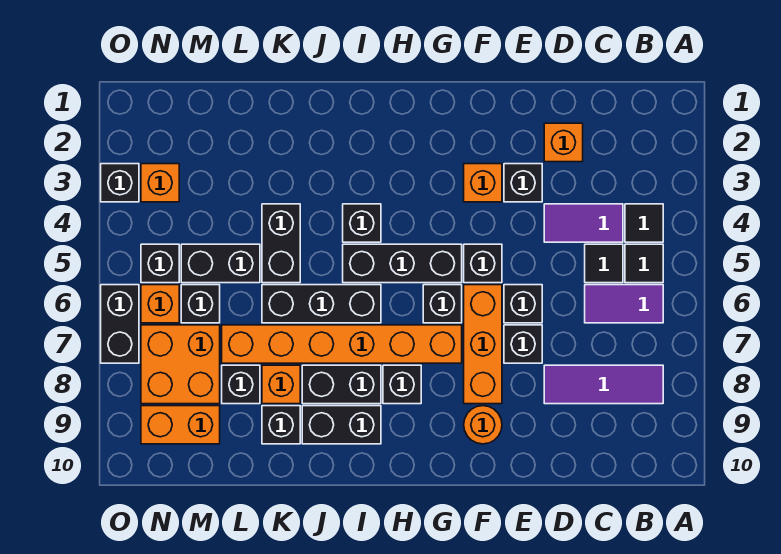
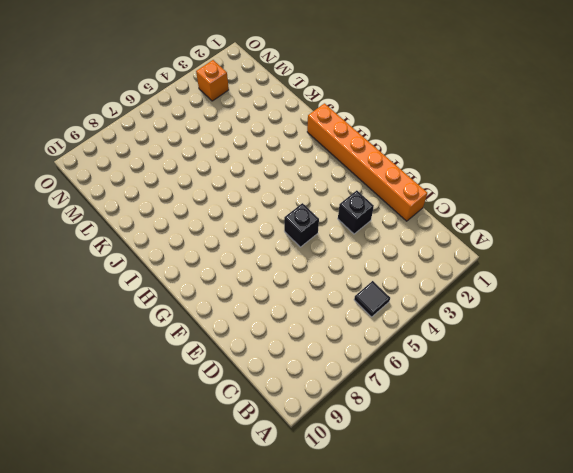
orange brick D1:I1 level 1 -> orange brick G7:L7 level 1
none -> black tile B4 level 1
none -> purple tile B6:C6 level 1
none -> purple tile B8:D8 level 1
none -> purple tile C4:D4 level 1

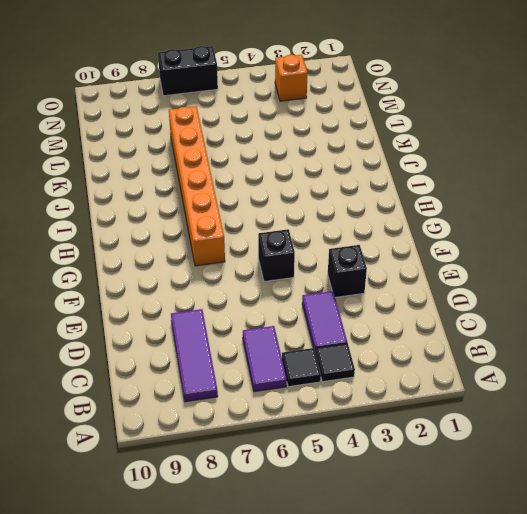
none -> black tile C5 level 1
none -> orange brick D2 level 1
none -> black brick E6 level 1
none -> black brick E7 level 1

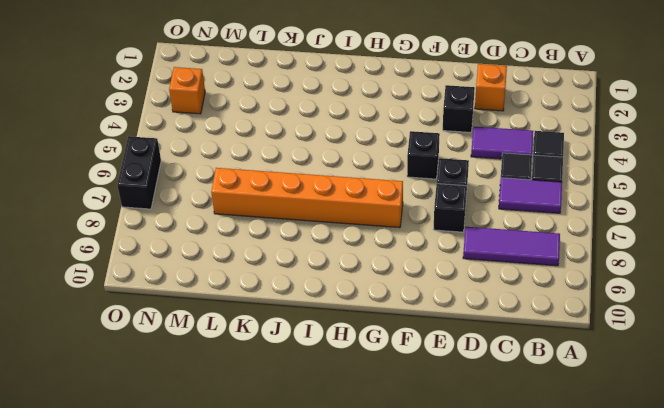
none -> orange brick F3 level 1
none -> orange brick F6:F8 level 1
none -> orange round brick F9 level 1
none -> black brick G5:I5 level 1

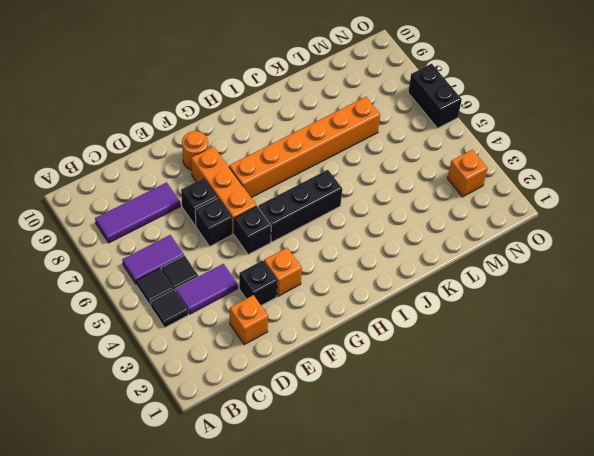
none -> black brick G6 level 1
none -> black brick H8 level 1
none -> black brick I4 level 1
none -> black brick I6:K6 level 1

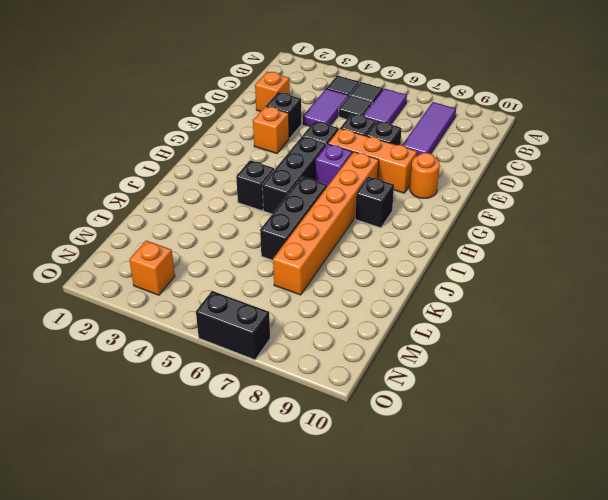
purple brick G6 level 1 -> black brick G6 level 1
none -> black brick I8:J8 level 1
none -> black brick I9:J9 level 1
none -> black brick K4:K5 level 1
none -> orange brick K8 level 1

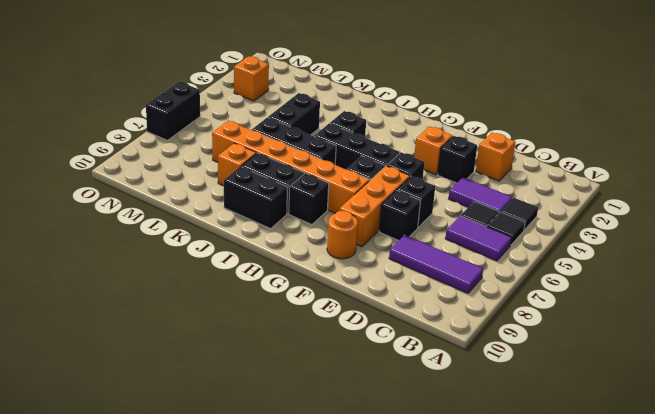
none -> black brick K9 level 1
none -> black brick L5:M5 level 1
none -> black brick L8 level 1
none -> black brick M6 level 1

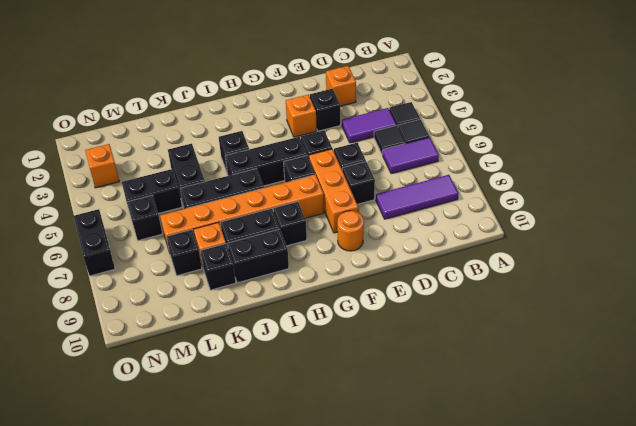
none -> orange brick M7:N8 level 1
none -> orange brick M9:N9 level 1
none -> black brick N5 level 1
none -> orange brick N6 level 1

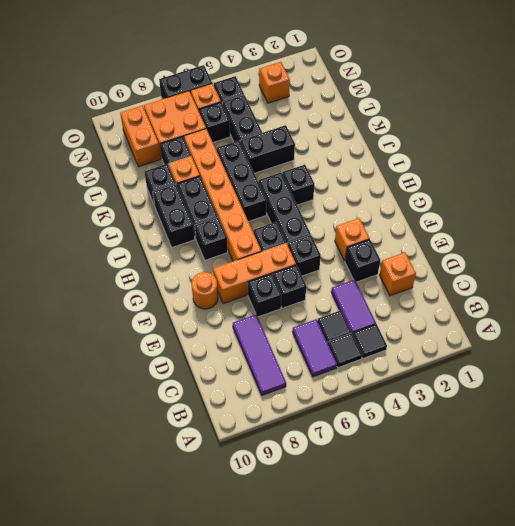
none -> black brick O3 level 1

